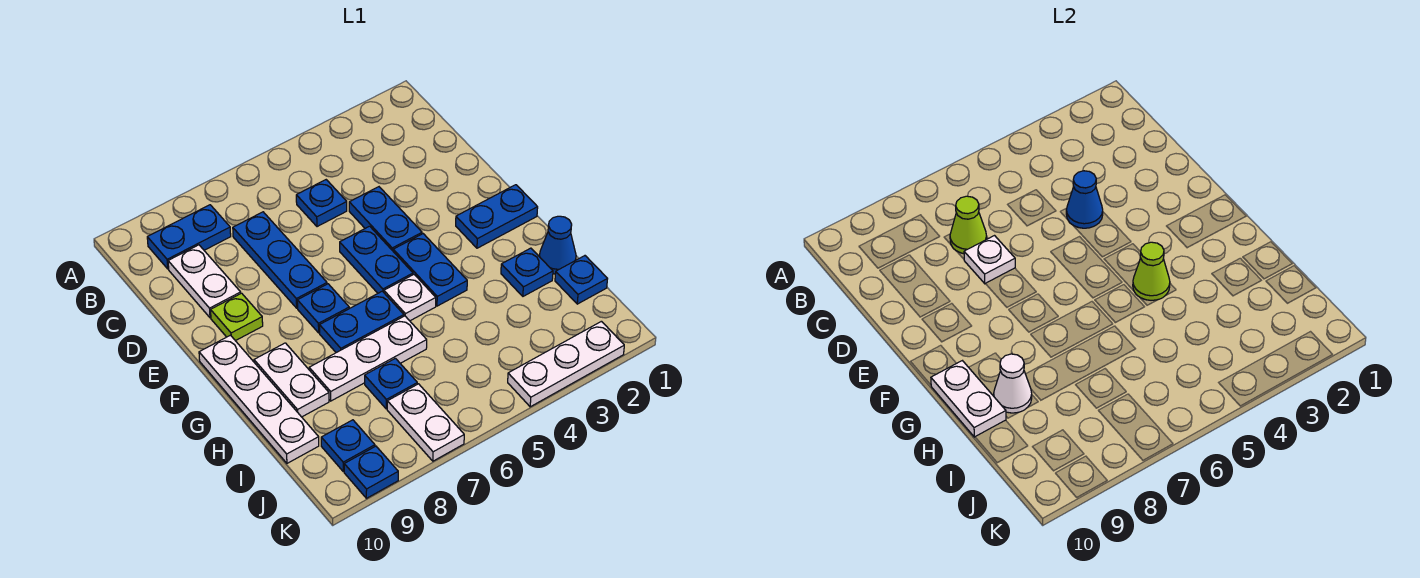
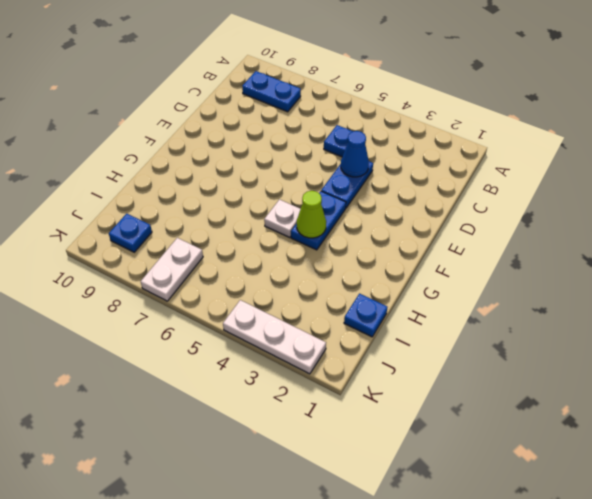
none -> blue plate C7:E7 level 1
none -> white plate C9:D9 level 1
none -> blue plate E5:F5 level 1

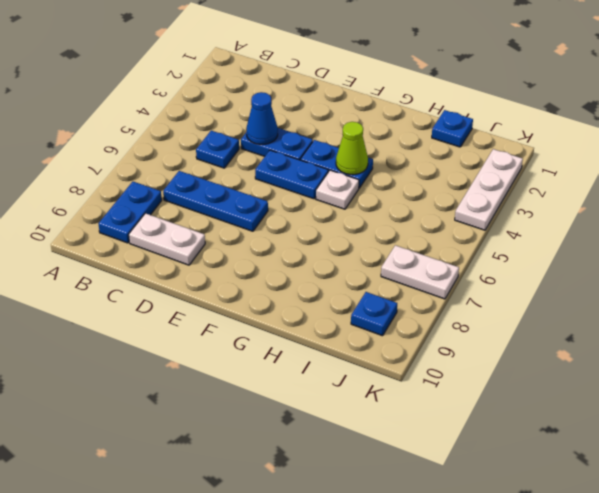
none -> lime plate E9 level 1
none -> blue plate F1:F2 level 1
none -> blue plate F7 level 1

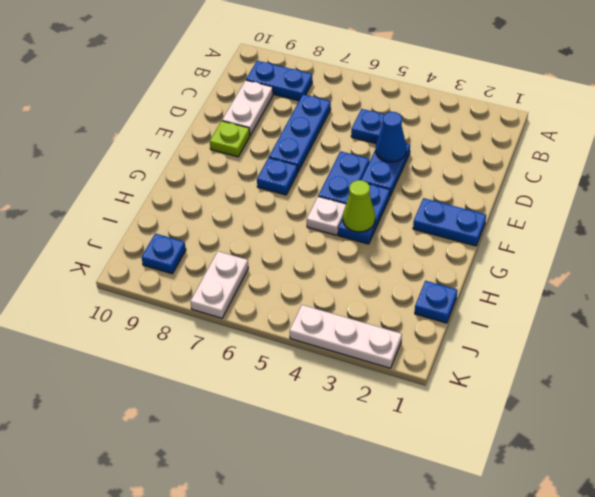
none -> white plate F10:I10 level 1
none -> blue plate G6:G7 level 1
none -> white plate G9:H9 level 1

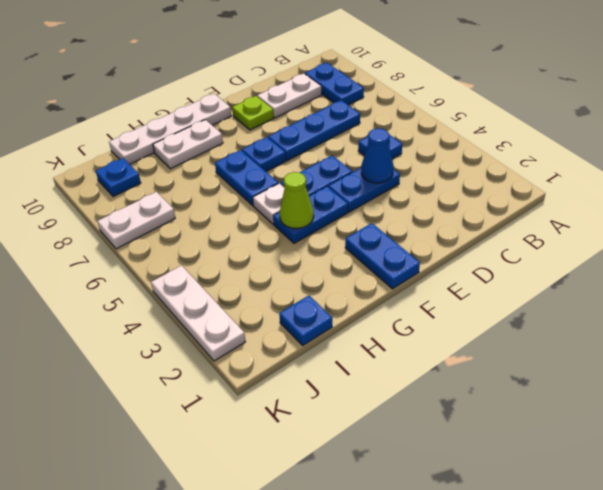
none -> blue cone H1 level 1
none -> blue plate H2 level 1
none -> white plate H6:H8 level 1

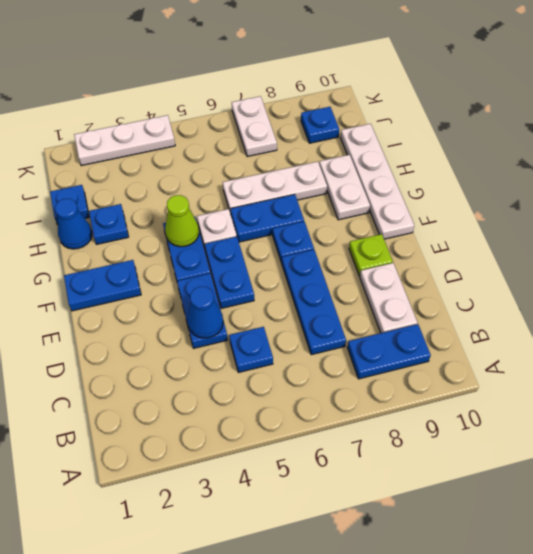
none -> blue plate I7 level 1
none -> blue plate K9 level 1
none -> lime cone C7 level 2

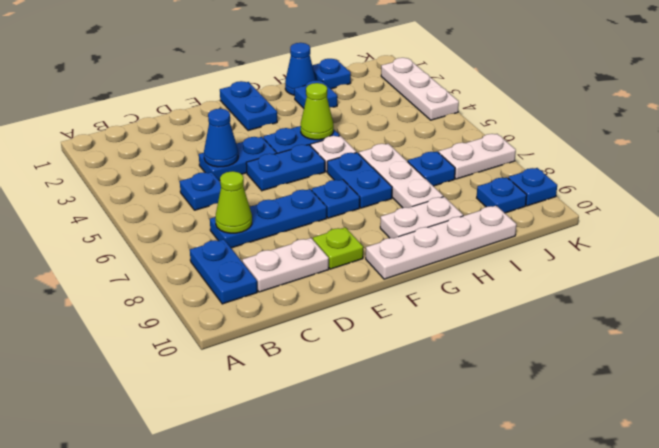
none -> white plate D7 level 2
none -> white plate G10:H10 level 2
none -> white cone H9 level 2

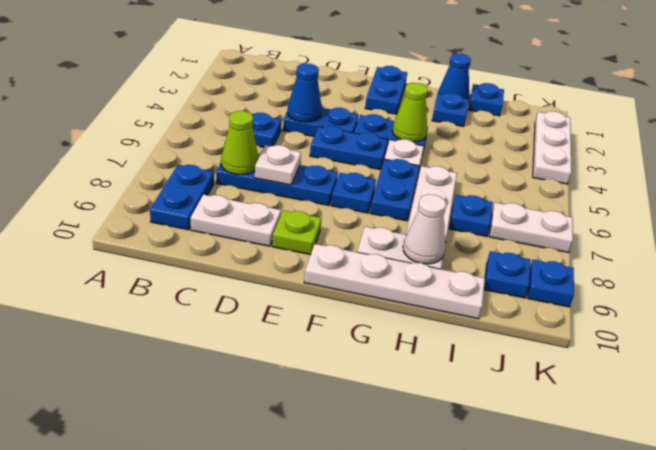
none -> white plate G10:H10 level 2

